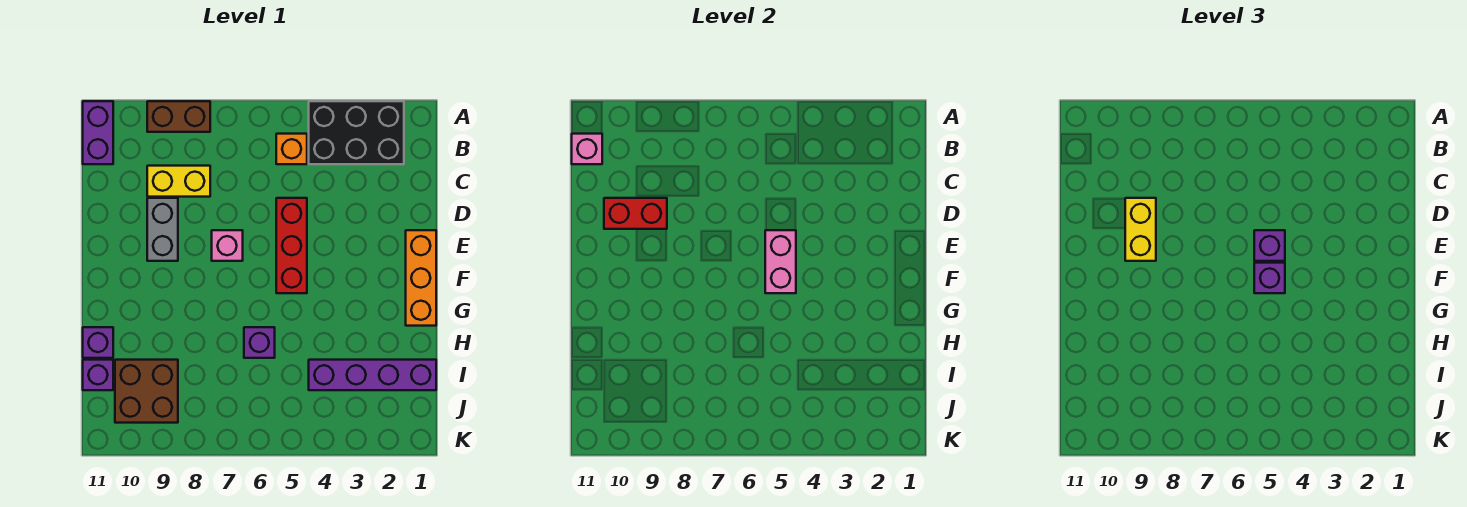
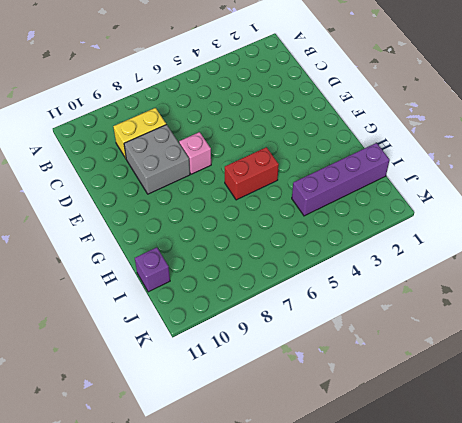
grey brick D8:E9 level 1 -> grey brick D9:E9 level 1
red brick G5:G6 level 1 -> red brick D9:D10 level 2
none -> black brick A2:B4 level 1
none -> brown brick A8:A9 level 1
none -> purple brick A11:B11 level 1

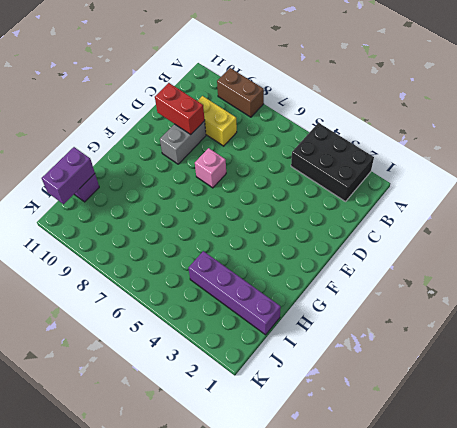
purple brick I11:J11 level 2 -> purple brick A11:B11 level 1
none -> orange brick B5 level 1
none -> red brick D5:F5 level 1
none -> orange brick E1:G1 level 1

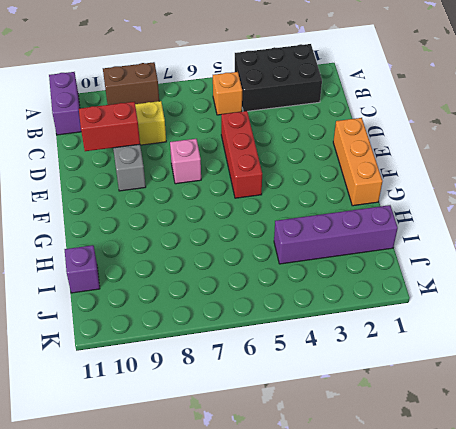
none -> purple brick H6 level 1
none -> purple brick H11 level 1
none -> brown brick I9:J10 level 1

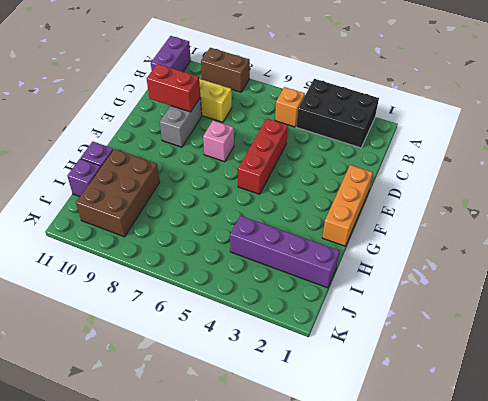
brown brick H9:J10 level 1 -> brown brick I9:J10 level 1
none -> purple brick H6 level 1
none -> pink brick B11 level 2
none -> pink brick E5:F5 level 2

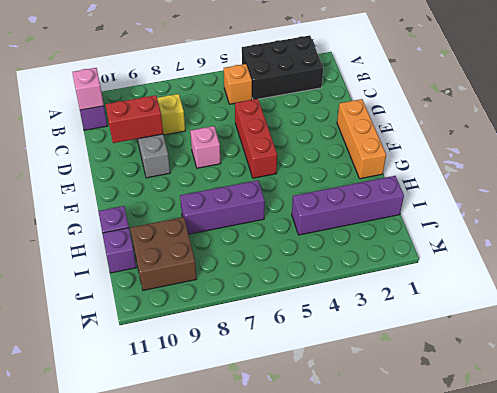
purple brick H6:H8 level 1 -> purple brick H6 level 1
none -> brown brick A8:A9 level 1
none -> pink brick E5:F5 level 2
none -> yellow brick D9:E9 level 3

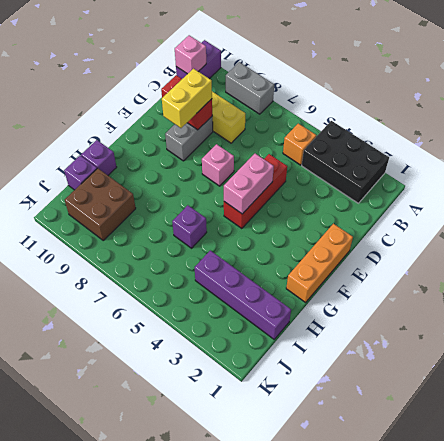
grey brick A8:A9 level 1 -> brown brick A8:A9 level 1
none -> purple brick E5 level 3
none -> purple brick F5 level 3

